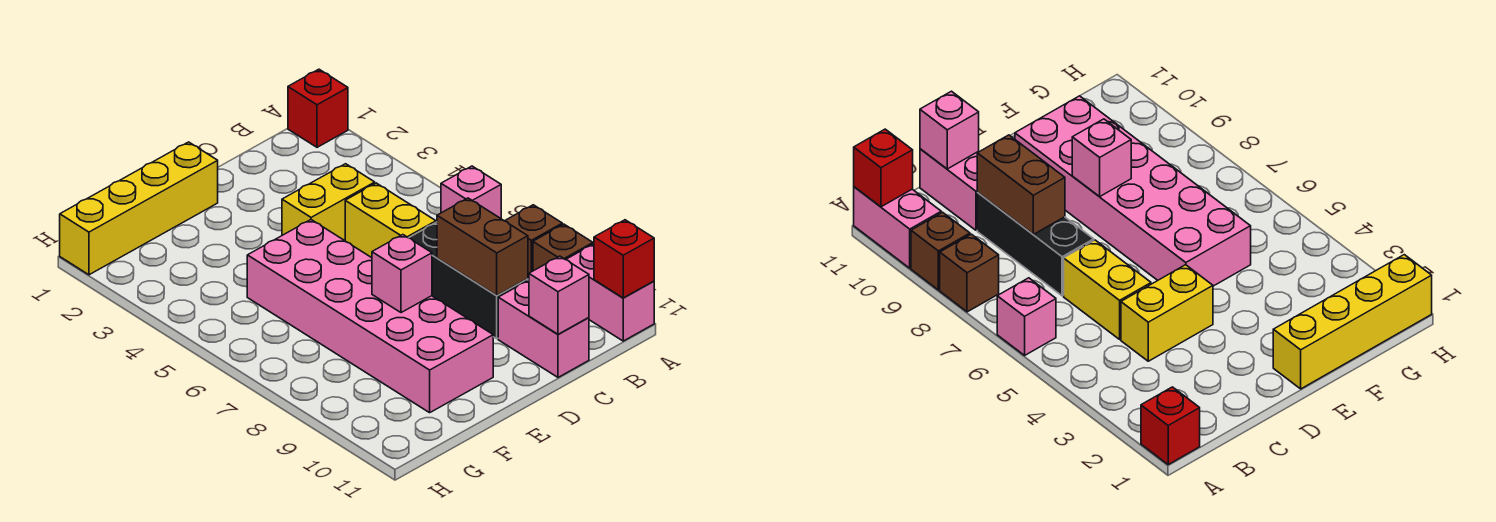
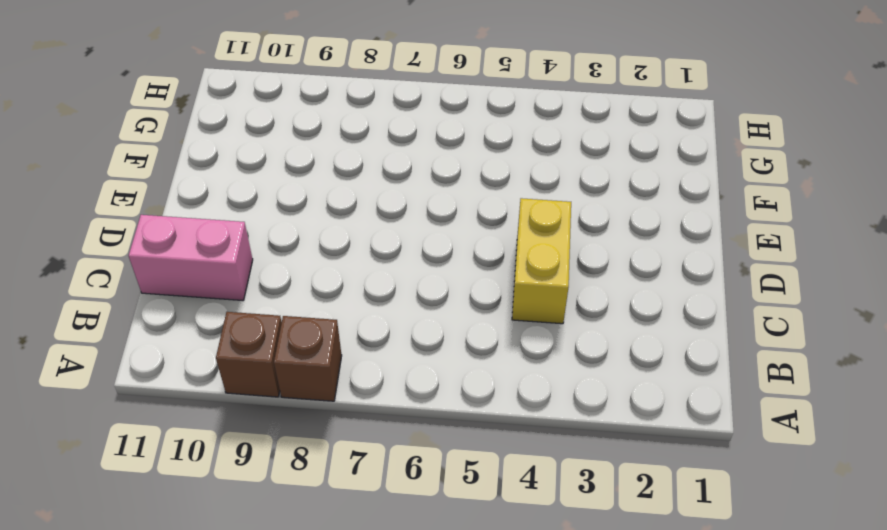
none -> red brick A1 level 1
none -> pink brick A6 level 1
none -> pink brick A10:A11 level 1

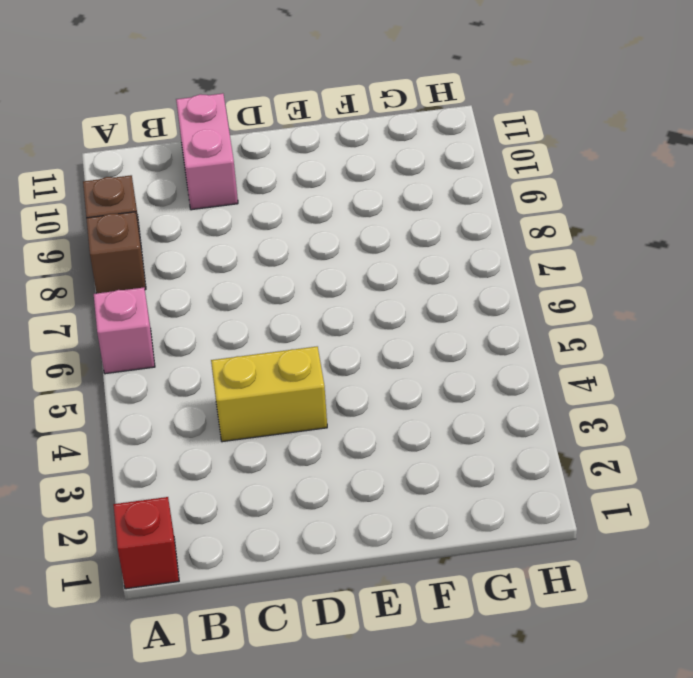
none -> pink brick A10:A11 level 1
none -> yellow brick C5:C6 level 1
none -> black brick C7:C9 level 1

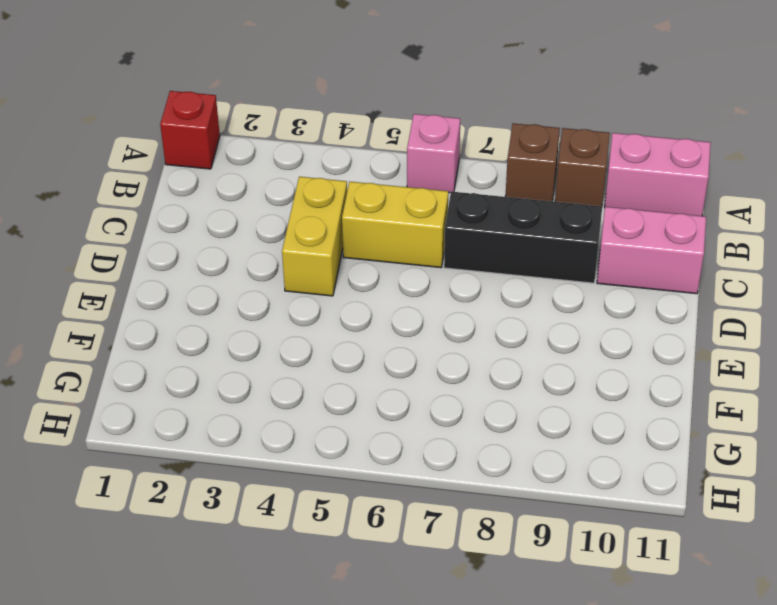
none -> yellow brick E1:H1 level 1
none -> pink brick E5:F10 level 1
none -> red brick A11 level 2

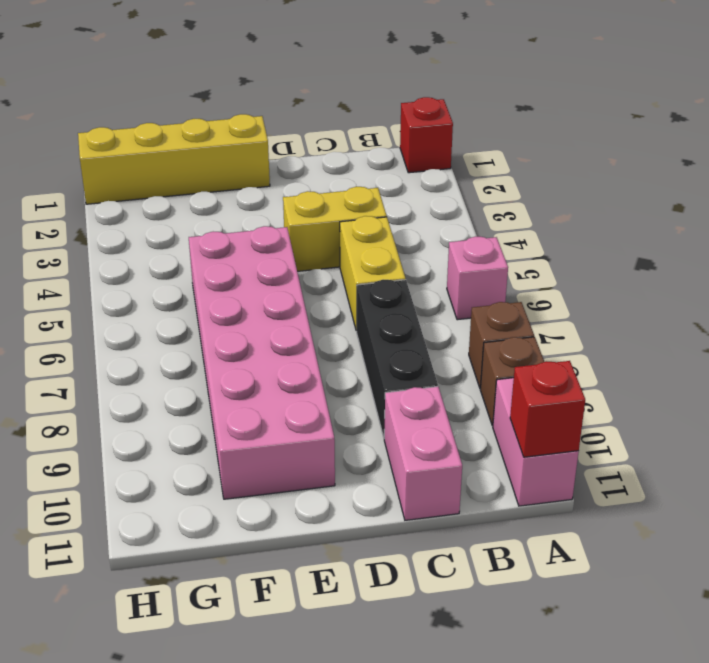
none -> brown brick C8:C9 level 2
none -> pink brick C11 level 2
none -> pink brick E8 level 2

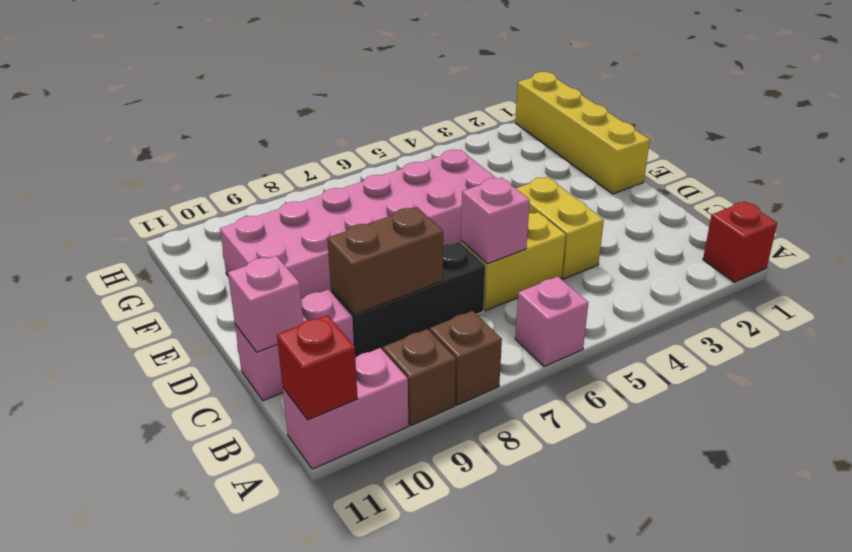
pink brick C6 level 2 -> pink brick E8 level 2

